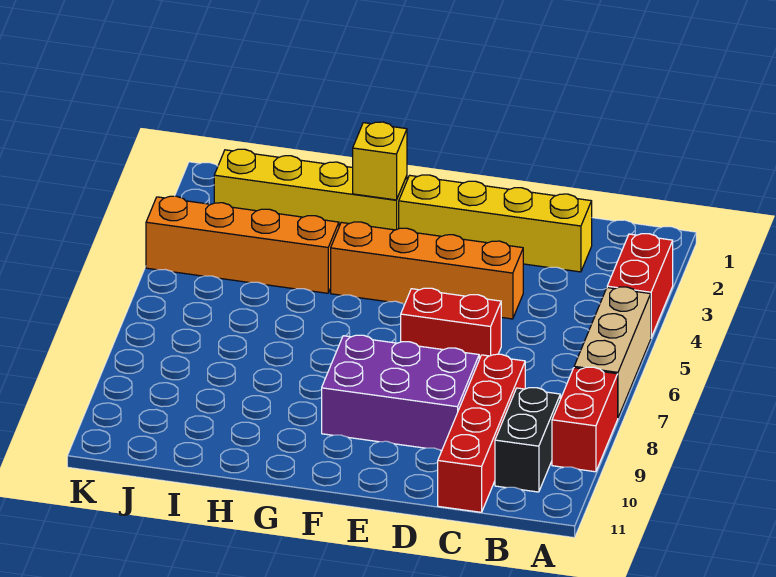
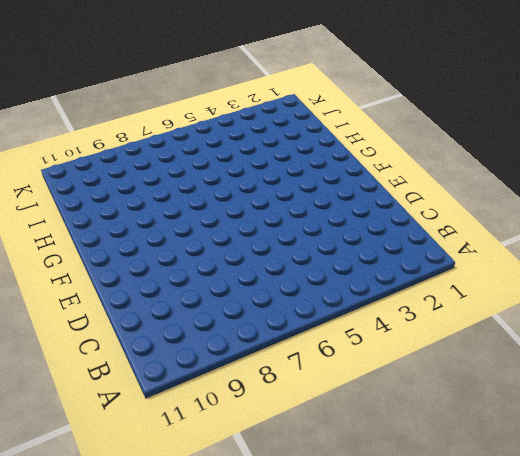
none -> red brick A3:A4 level 1
none -> tan brick A5:A7 level 1
none -> red brick A8:A9 level 1

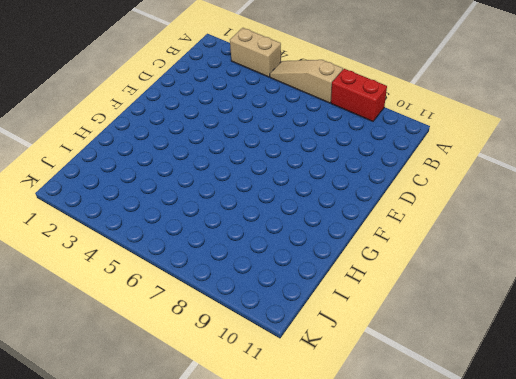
tan brick A3:A4 level 1 -> red brick A3:A4 level 1
tan slope A5:A7 level 1 top 7 -> tan brick A5:A7 level 1
none -> black brick B9:B10 level 1
none -> yellow brick C2:F2 level 1
none -> red brick C8:C11 level 1

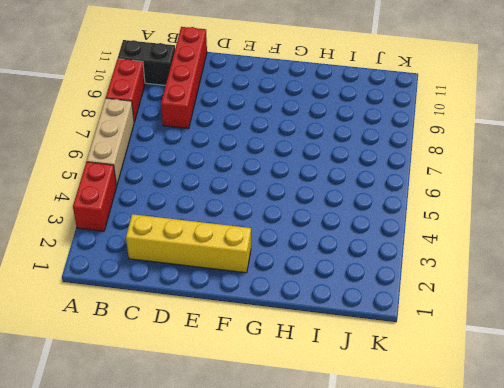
black brick A10:B10 level 1 -> black brick B9:B10 level 1
none -> orange brick D4:G4 level 1
none -> red brick D6:E6 level 1
none -> purple brick D8:F9 level 1

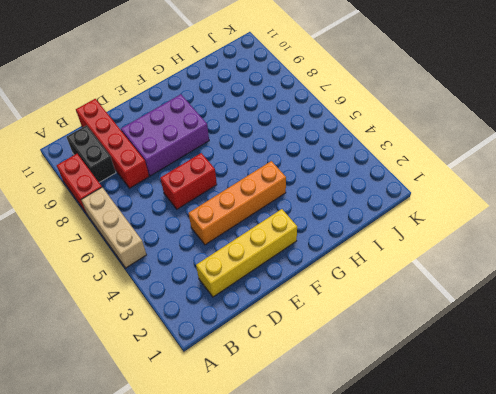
none -> red brick A3:A4 level 1
none -> yellow brick G2:J2 level 1
none -> orange brick H4:K4 level 1

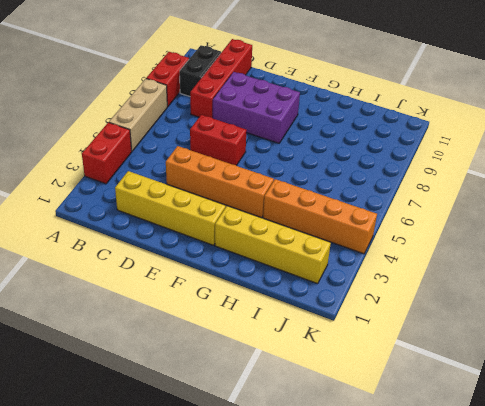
none -> yellow brick G2 level 2

